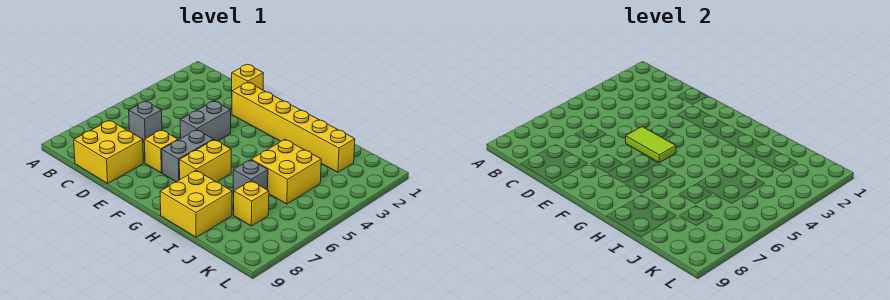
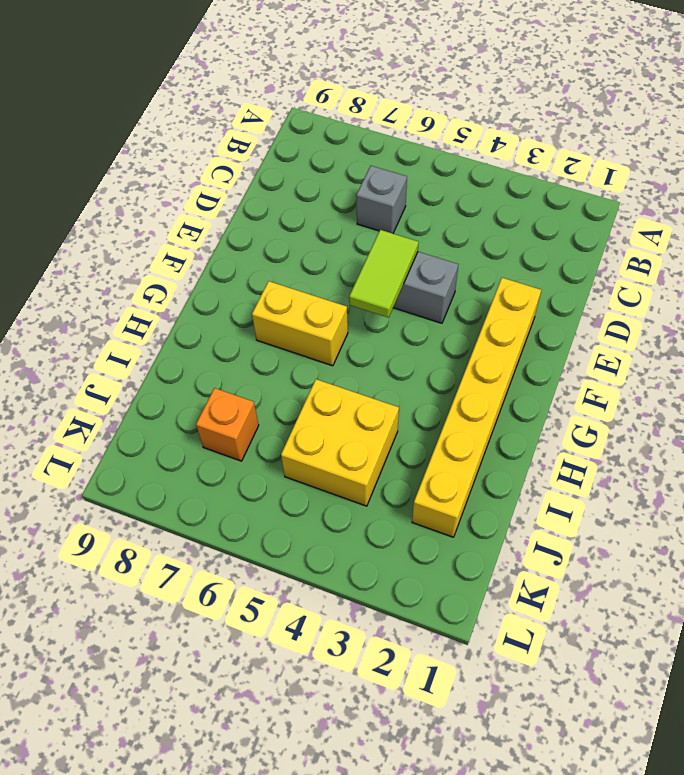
orange brick J7 level 1 -> yellow brick J7 level 1
none -> yellow brick C8:D9 level 1
none -> yellow brick D1 level 1
none -> yellow brick E7 level 1

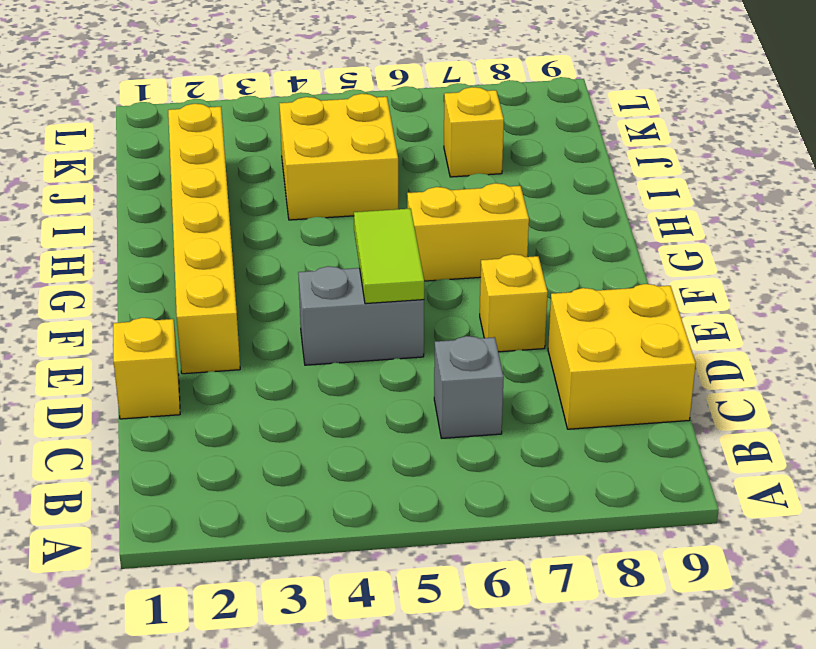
none -> grey brick F6:F7 level 1
none -> yellow brick H8:I9 level 1
none -> grey brick I6 level 1

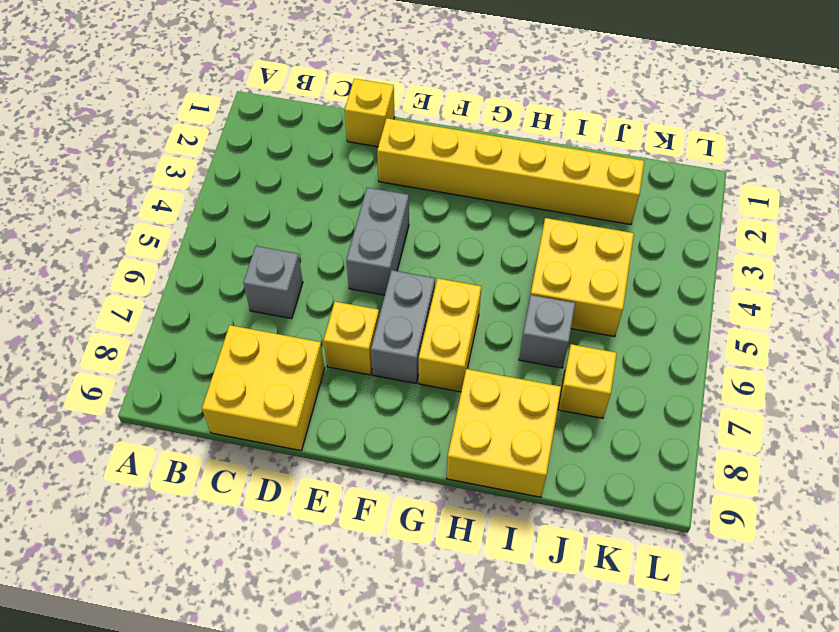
none -> lime tile E5:F5 level 2

